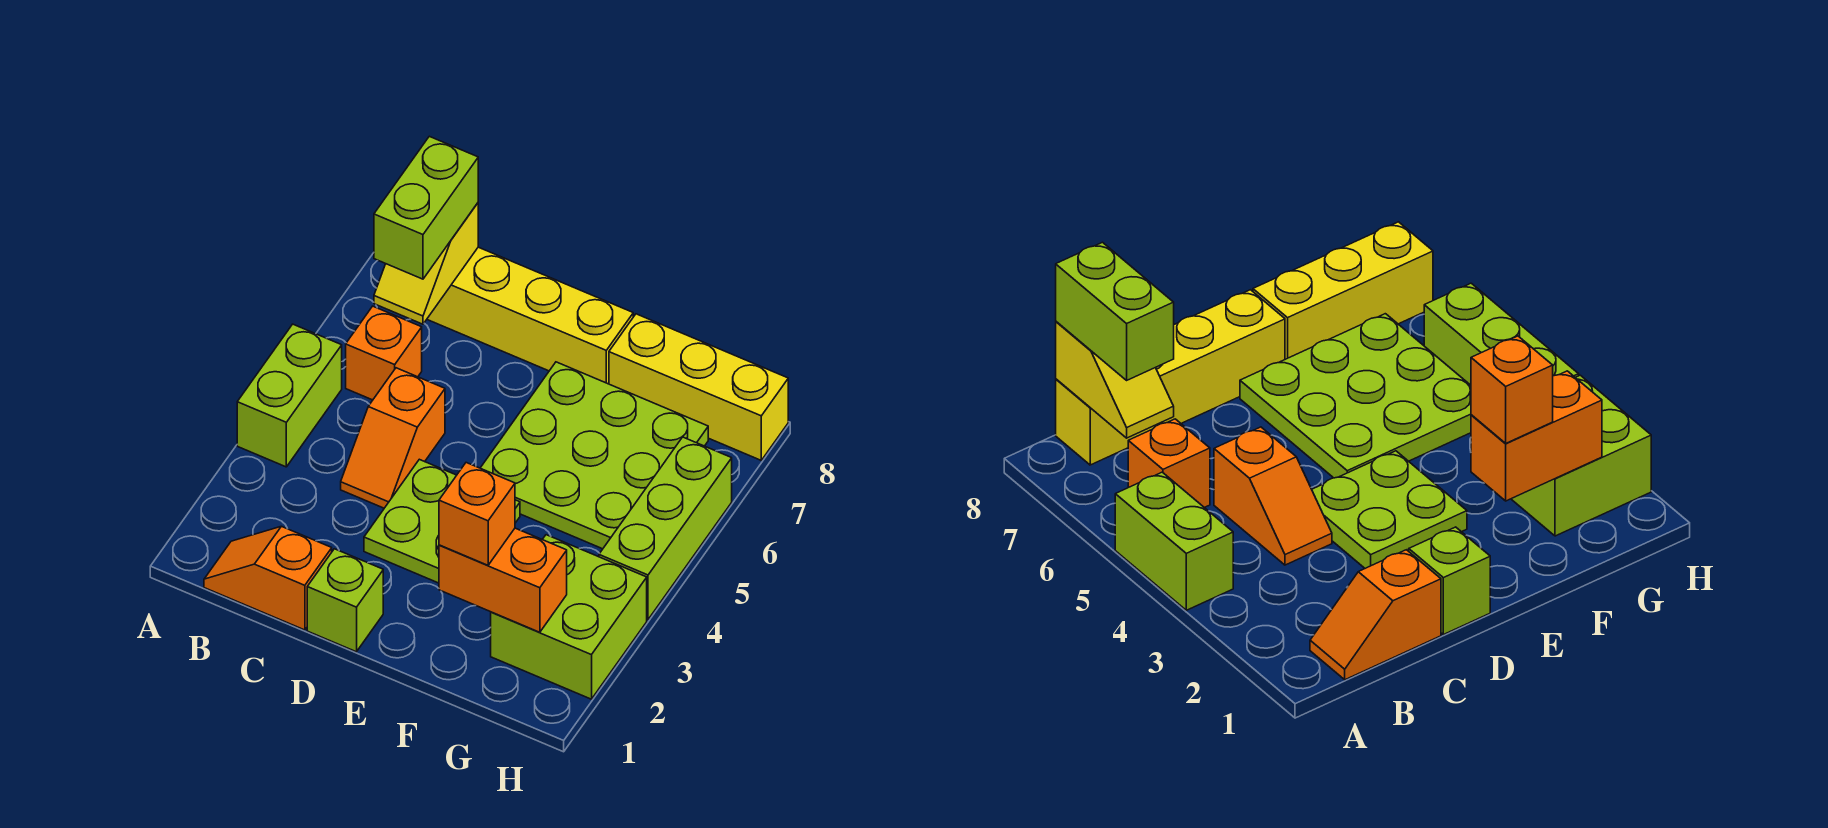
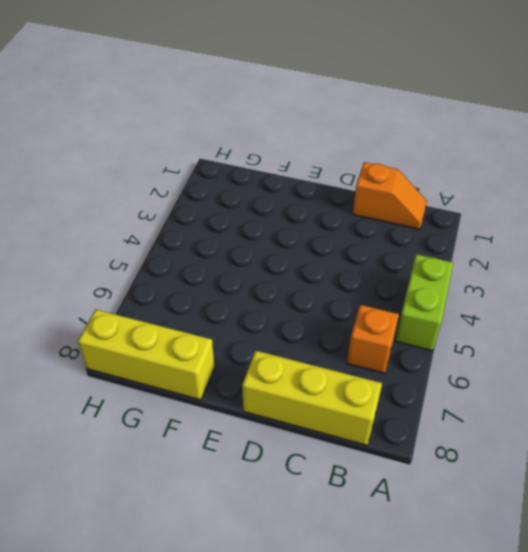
yellow brick B8:D8 level 1 -> yellow brick B8:E8 level 1
none -> orange slope C4:C5 level 1 top 5
none -> lime brick D1 level 1
none -> lime plate D3:E4 level 1

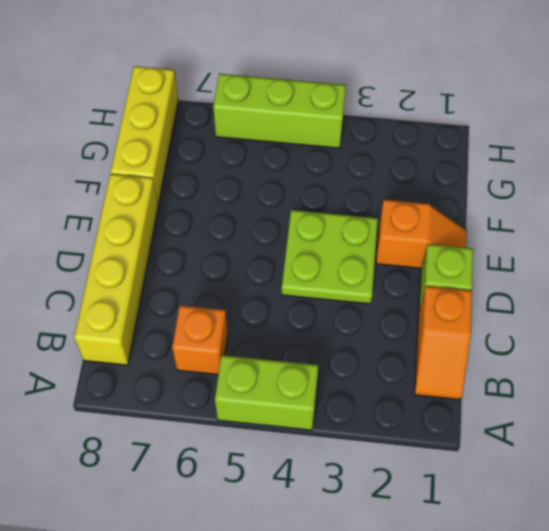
orange slope E1:E2 level 1 top 2 -> orange slope C4:C5 level 1 top 5
none -> lime plate E5:G7 level 1
none -> lime brick G2:H3 level 1
none -> yellow slope B7:B8 level 2 top 8

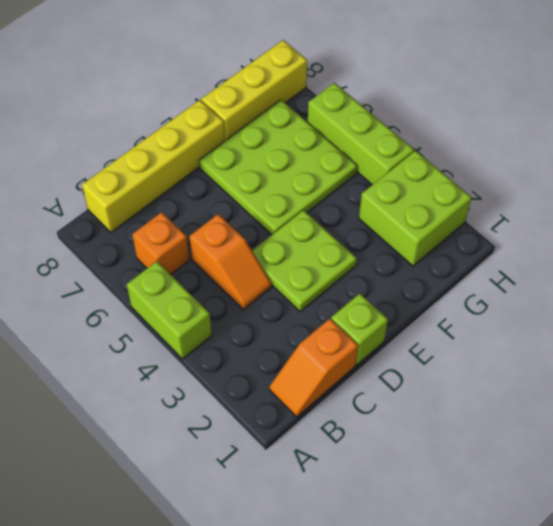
none -> yellow slope B7:B8 level 2 top 8
none -> orange brick F2:G2 level 2
none -> lime brick B7:B8 level 3

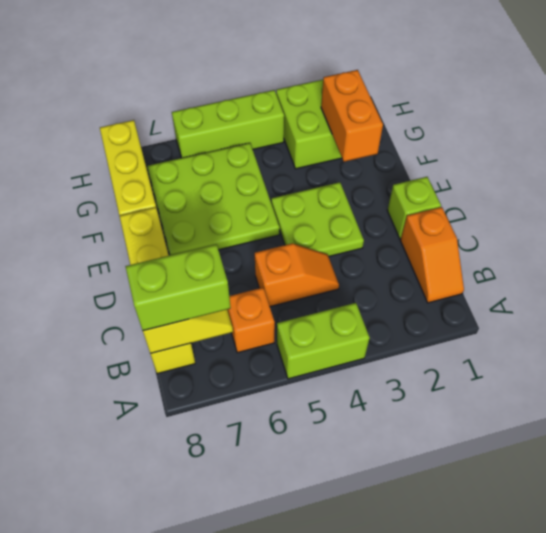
none -> orange brick F2 level 3

